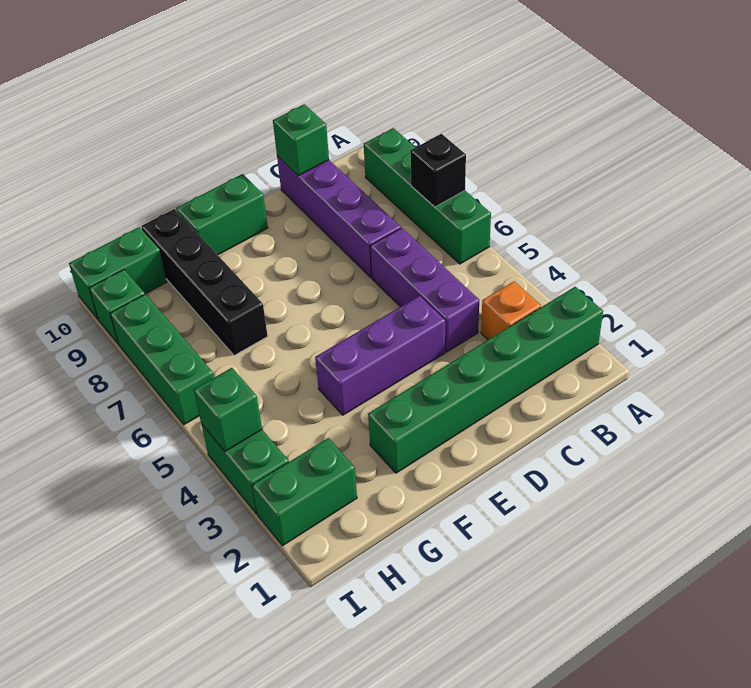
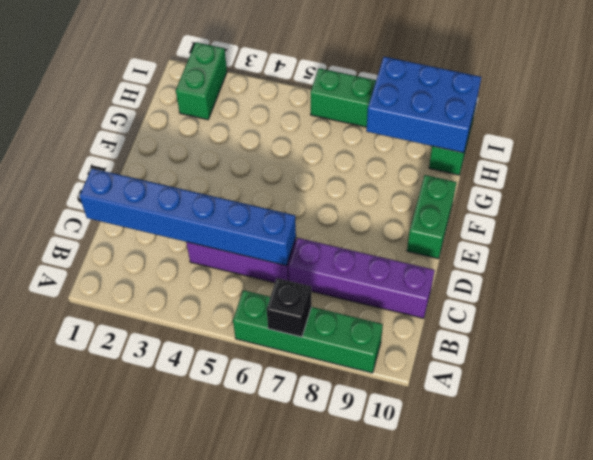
blue brick C1:C6 level 2 -> none
blue brick H8:I10 level 2 -> none
none -> green brick A2:F2 level 1
none -> orange brick B3 level 1
none -> purple brick D4:F4 level 1

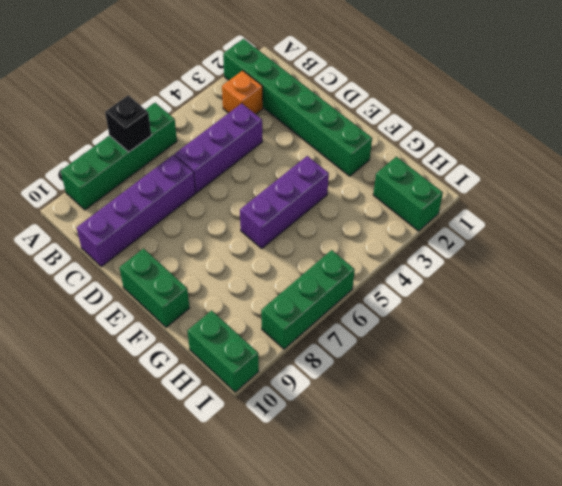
purple brick F4:F6 level 1 -> purple brick D4:F4 level 1
none -> black brick G7:G10 level 1
none -> green brick I3:I4 level 1
none -> green brick I9 level 1

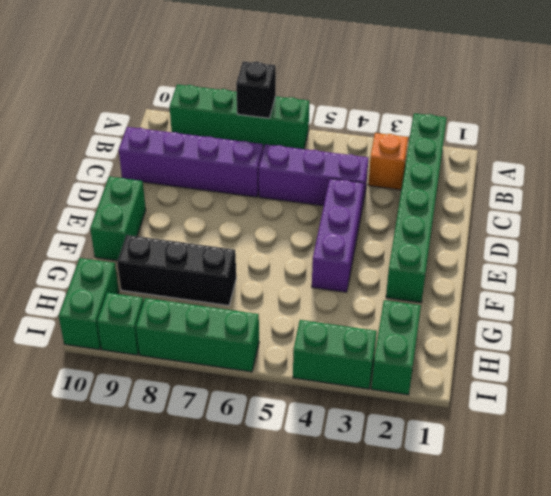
black brick G7:G9 level 1 -> black brick G7:G10 level 1
none -> green brick C10 level 2
none -> green brick I4 level 2

